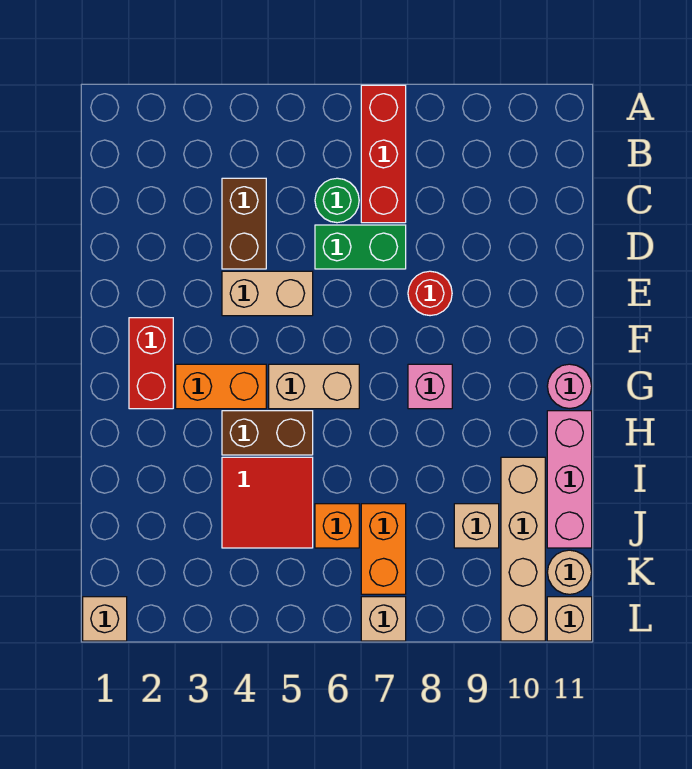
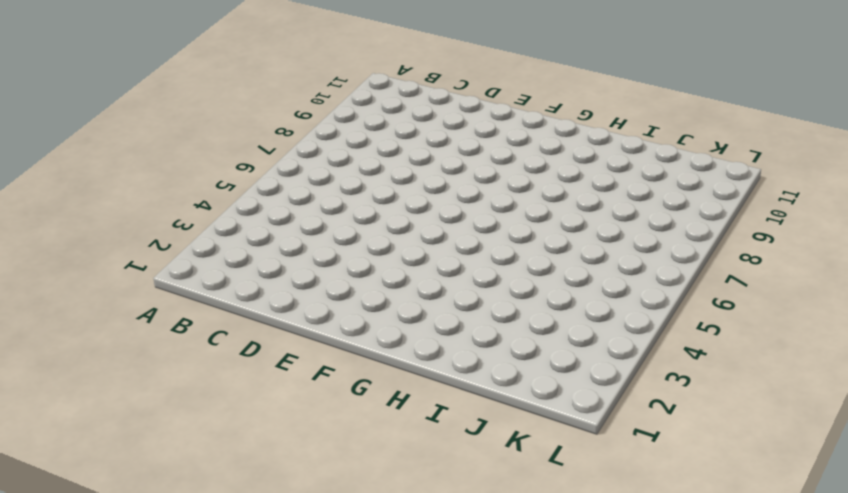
none -> red brick A7:C7 level 1
none -> brown brick C4:D4 level 1
none -> green round brick C6 level 1

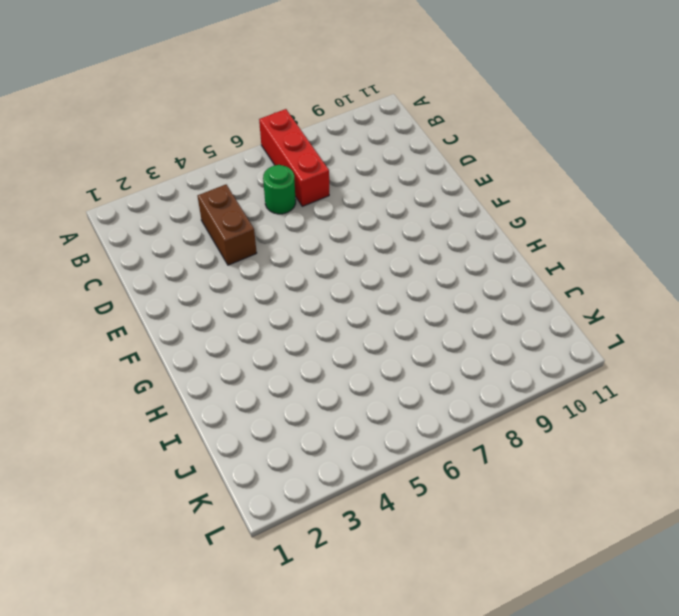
none -> green brick D6:D7 level 1
none -> tan brick E4:E5 level 1
none -> red round brick E8 level 1

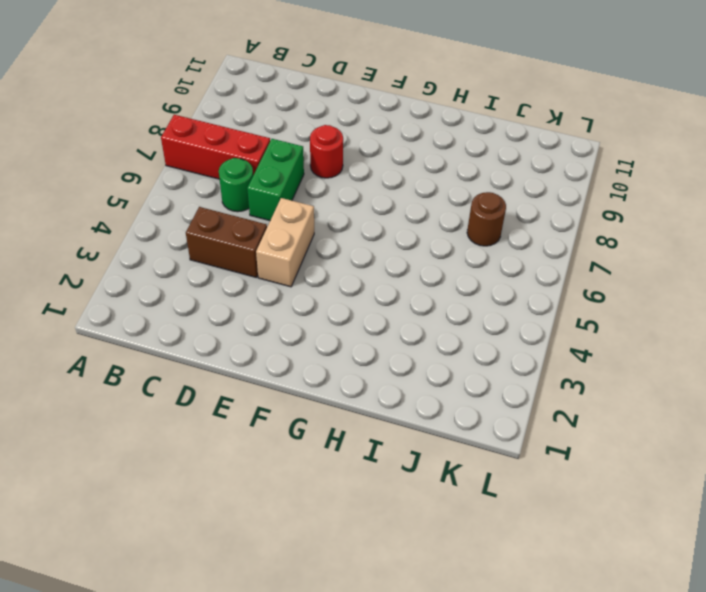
brown round brick J7 level 1 -> orange brick J7:K7 level 1
none -> red brick F2:G2 level 1
none -> orange brick G3:G4 level 1
none -> tan brick G5:G6 level 1

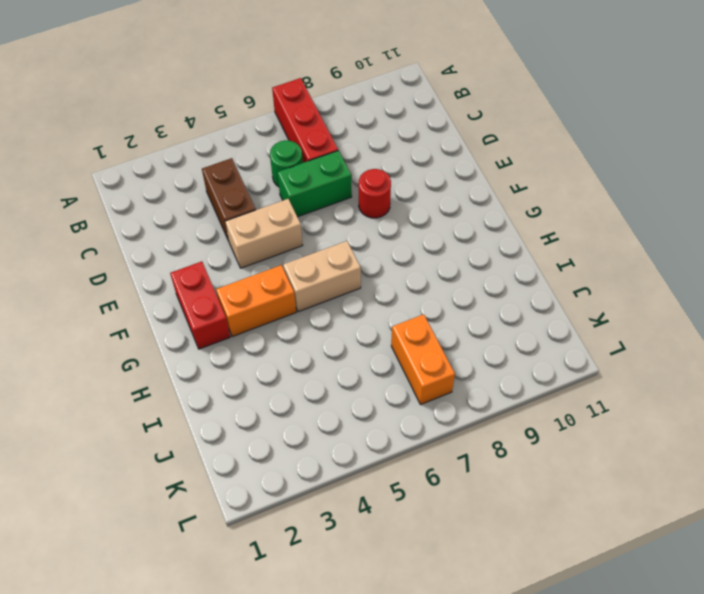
none -> pink brick G8 level 1
none -> pink round brick G11 level 1
none -> brown brick H4:H5 level 1

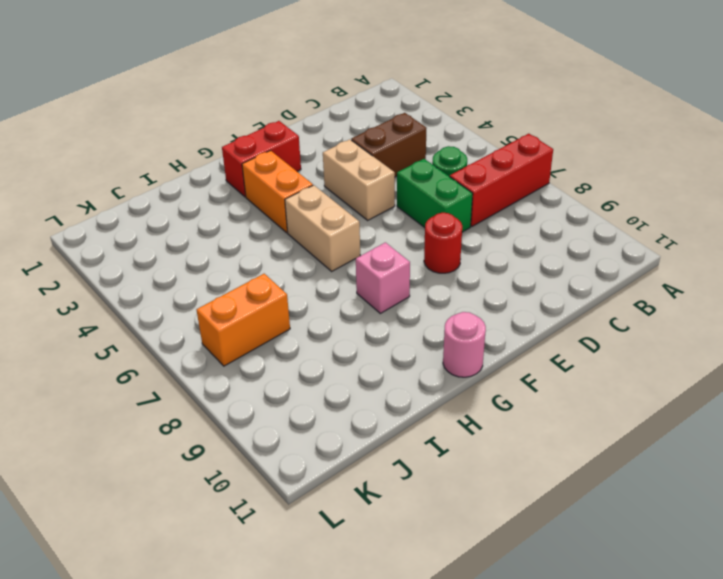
none -> brown brick H4:H5 level 1
none -> pink brick H11:J11 level 1
none -> red tile I4:J5 level 1

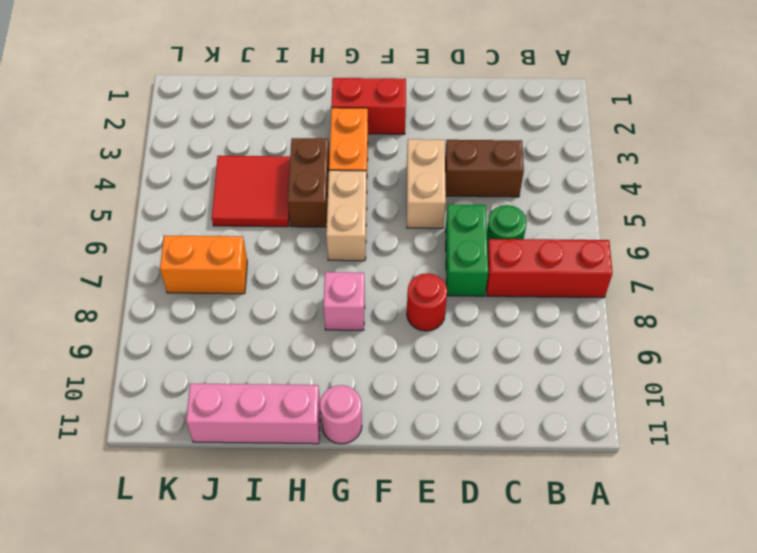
none -> tan brick I10:L10 level 1
none -> orange brick J6 level 1
none -> tan brick J9 level 1

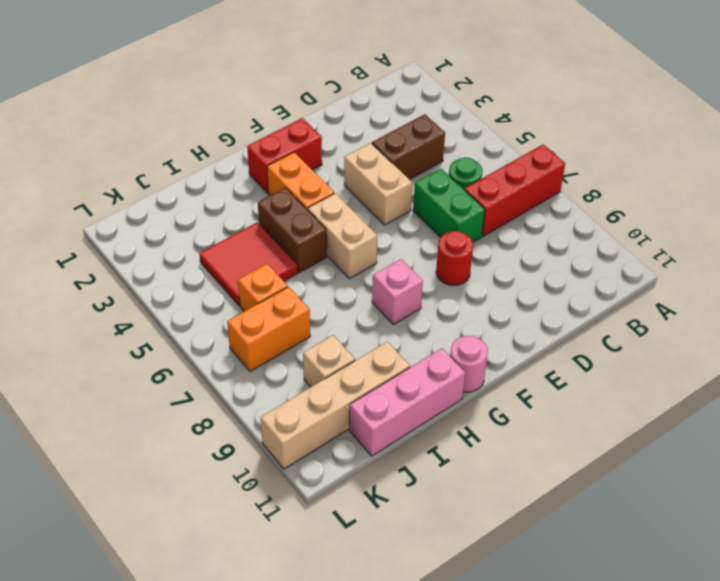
none -> tan round brick K11 level 1
none -> tan brick L1 level 1
none -> tan brick L7 level 1

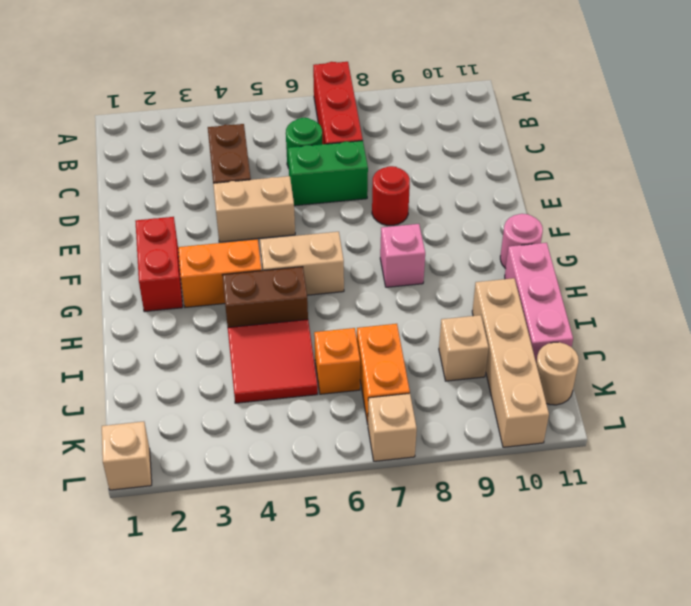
none -> tan brick L11 level 1

